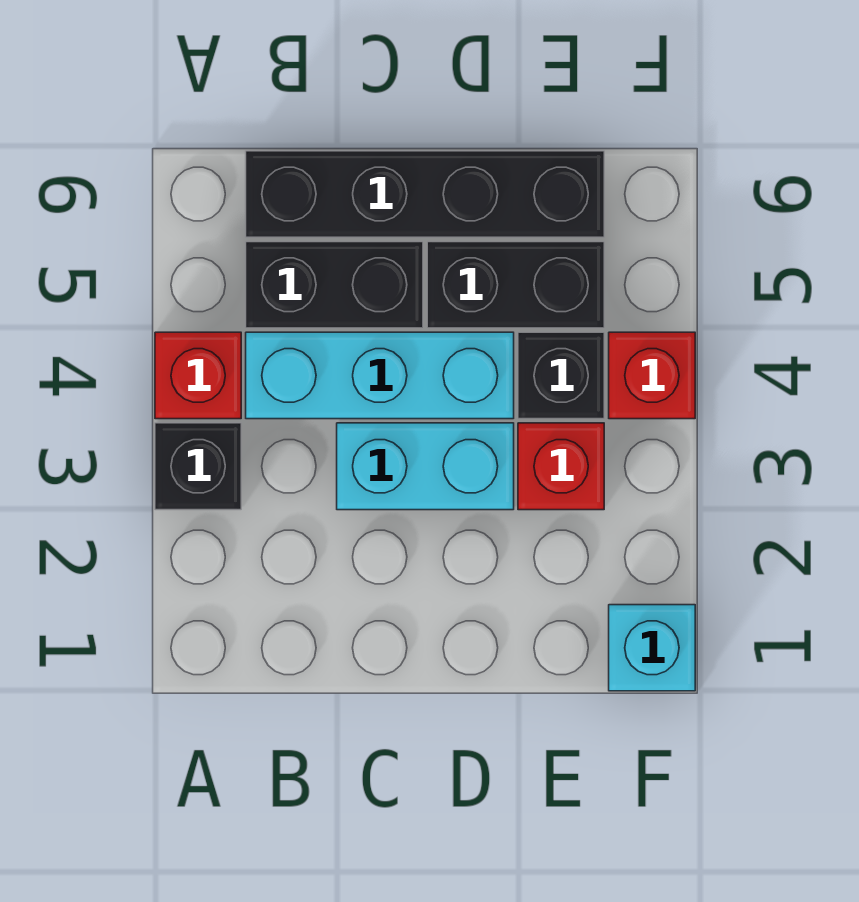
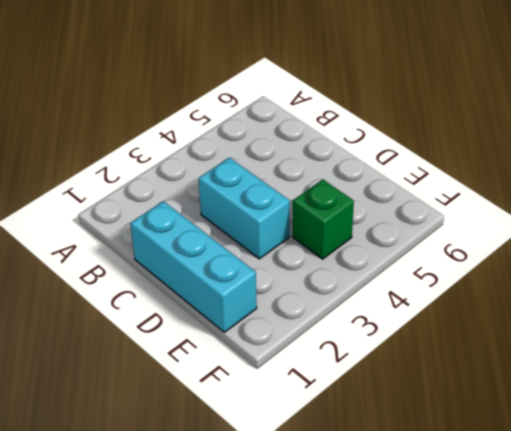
cyan brick C1:E1 level 1 -> cyan brick B4:D4 level 1
green brick E4 level 1 -> black brick E4 level 1
none -> black brick A3 level 1
none -> red brick A4 level 1

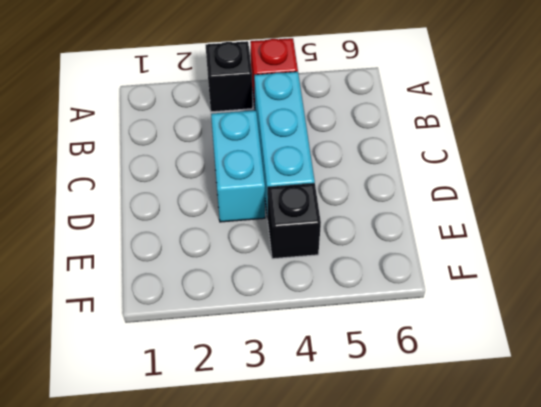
none -> black brick B5:C5 level 1
none -> black brick B6:E6 level 1

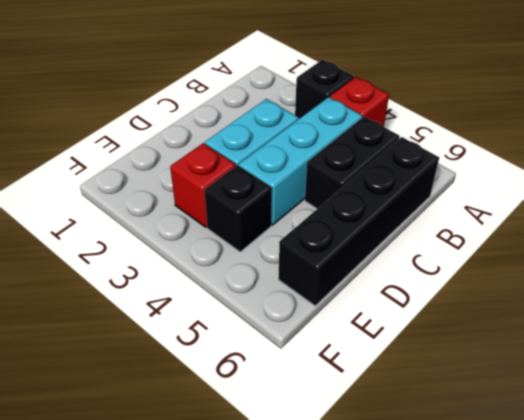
none -> black brick D5:E5 level 1
none -> cyan brick F1 level 1

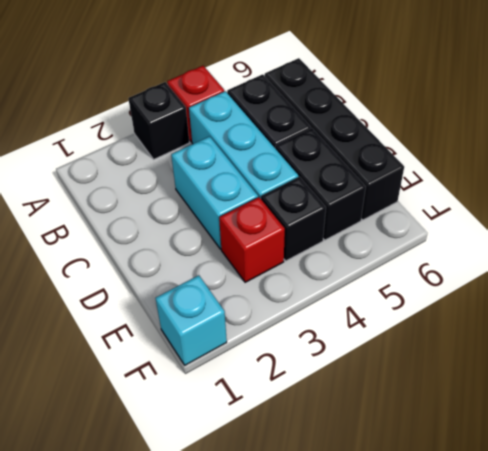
none -> red brick F4 level 1

